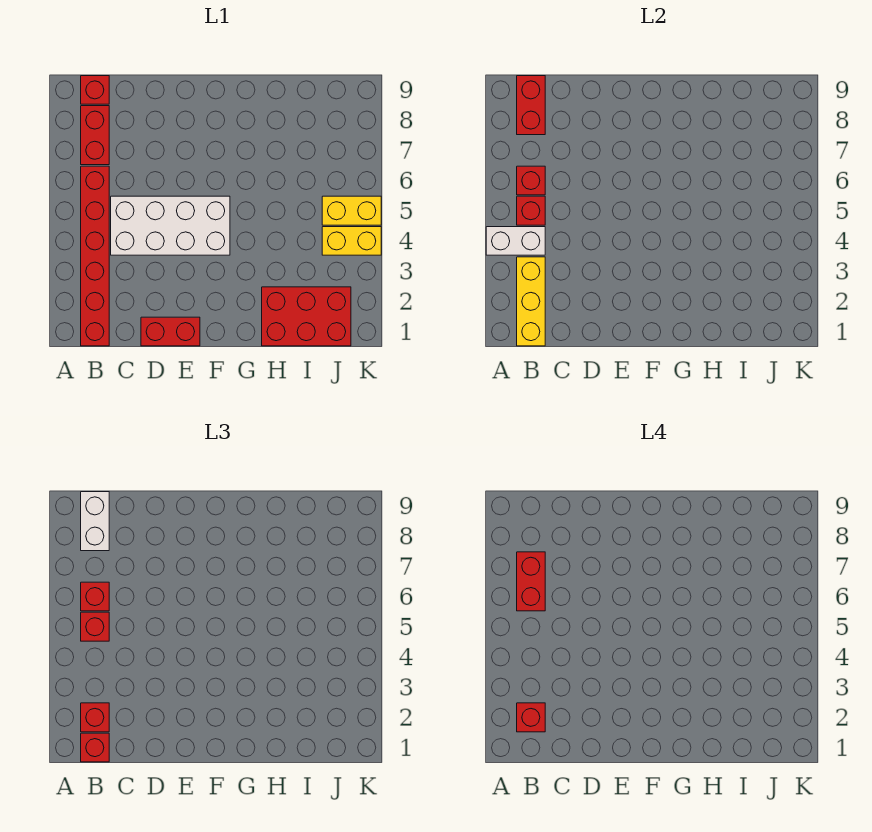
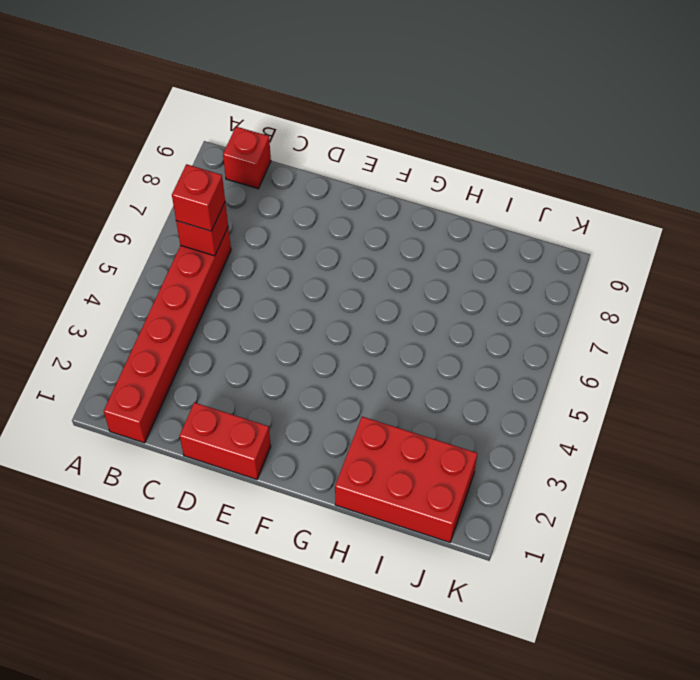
none -> red brick B7:B8 level 1
none -> white brick C4:F5 level 1
none -> yellow brick J4:K4 level 1

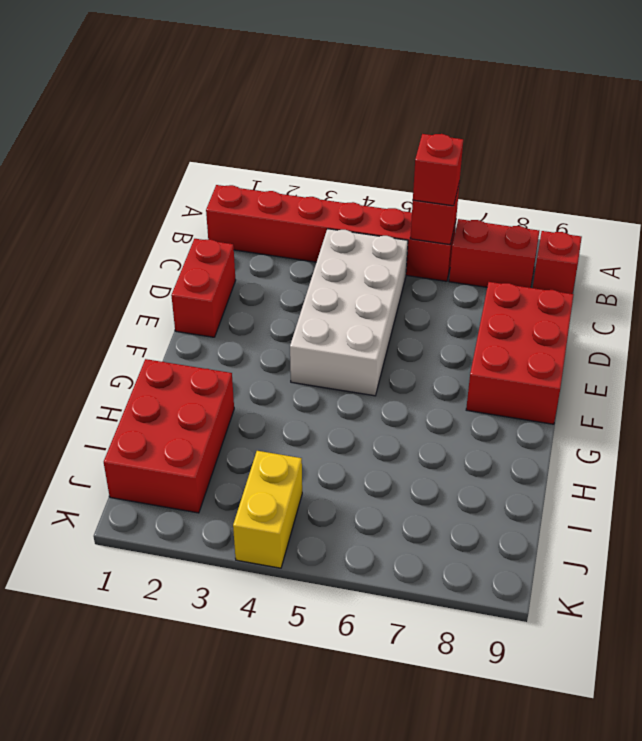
red brick D8:F9 level 1 -> none
none -> yellow brick J5:K5 level 1
none -> white brick A4:B4 level 2
none -> yellow brick B1:B3 level 2

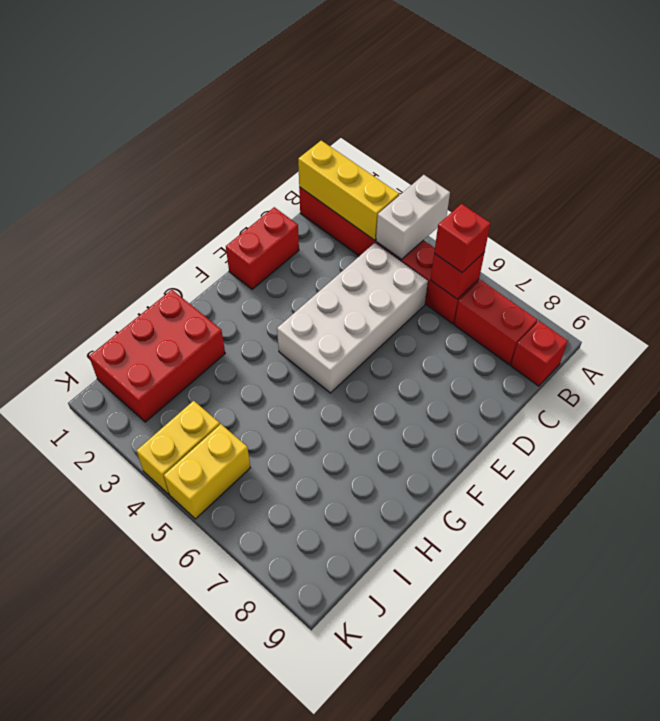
none -> red brick B5 level 2
none -> red brick B8:B9 level 2
none -> red brick B1 level 3

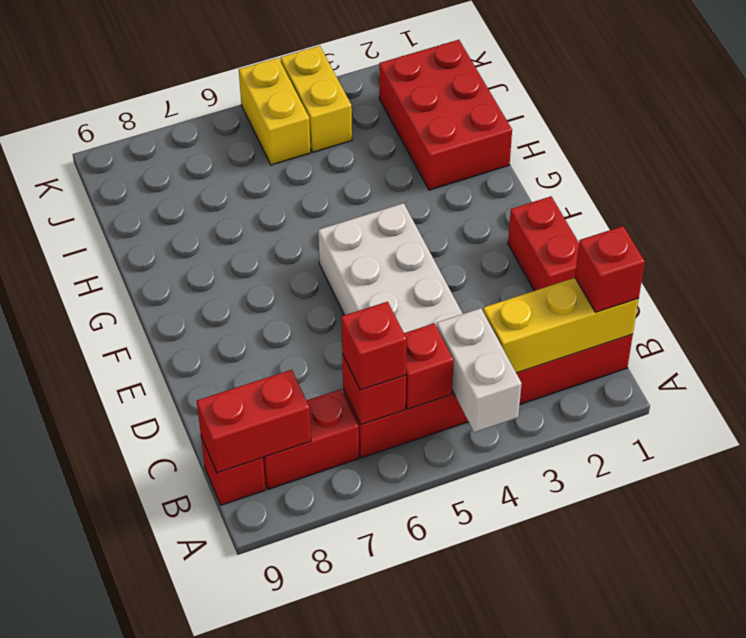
none -> red brick B2 level 3
none -> red brick B5 level 3
none -> white brick B8:B9 level 3

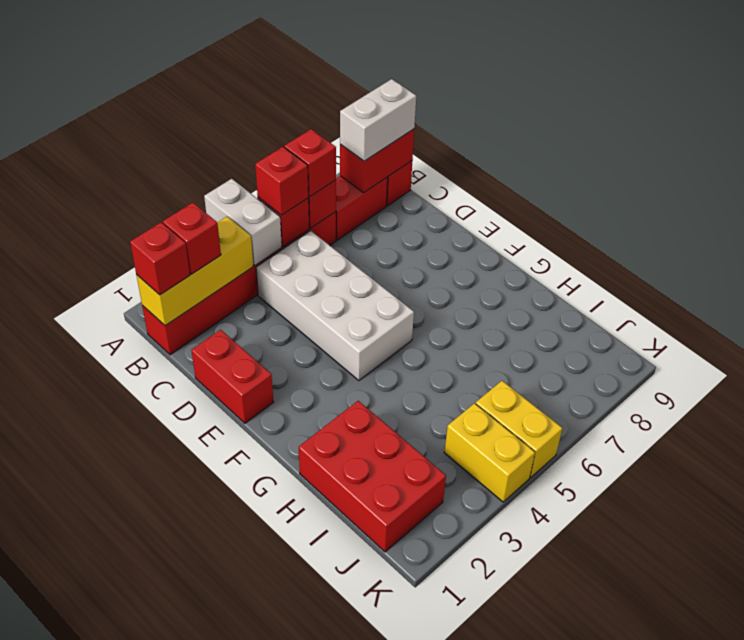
none -> red brick B2 level 4
none -> red brick B6:B7 level 4

